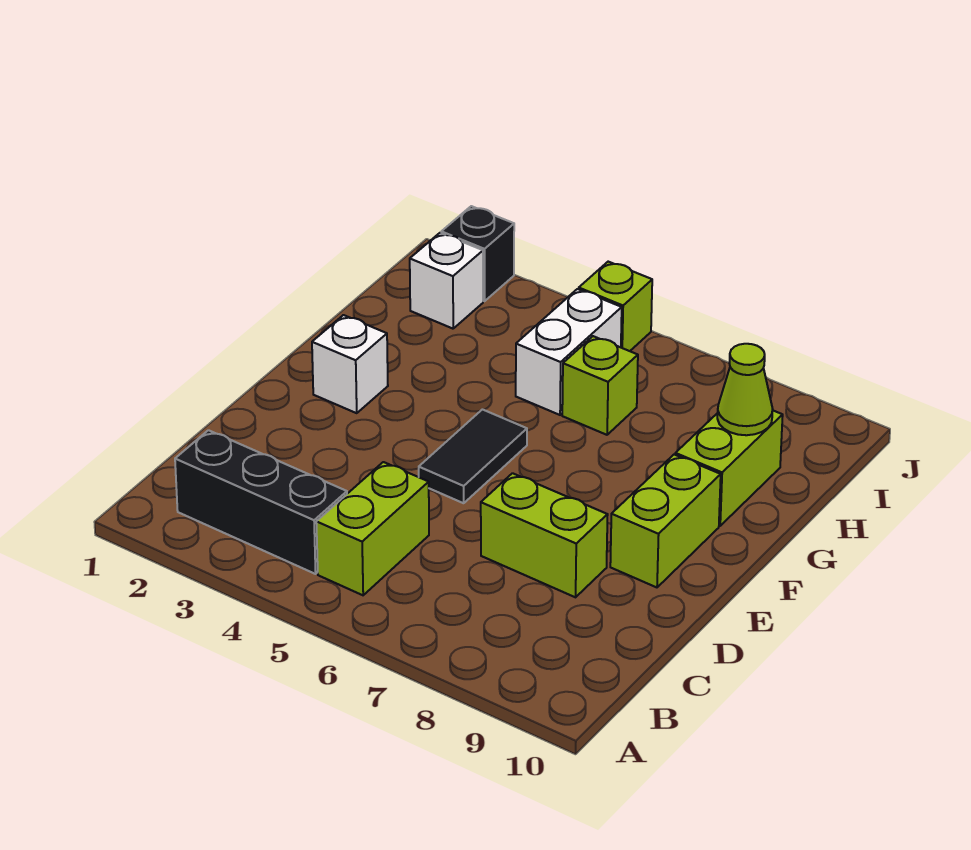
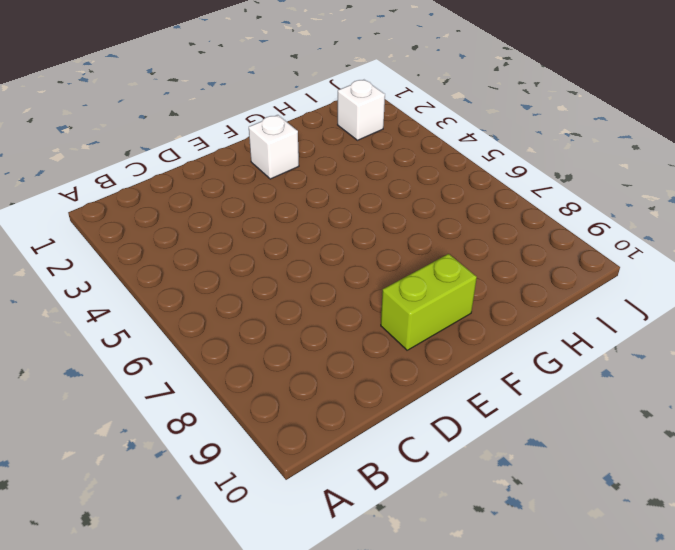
none -> black brick B2:B4 level 1
none -> lime brick B5:C5 level 1
none -> lime brick D7:D8 level 1

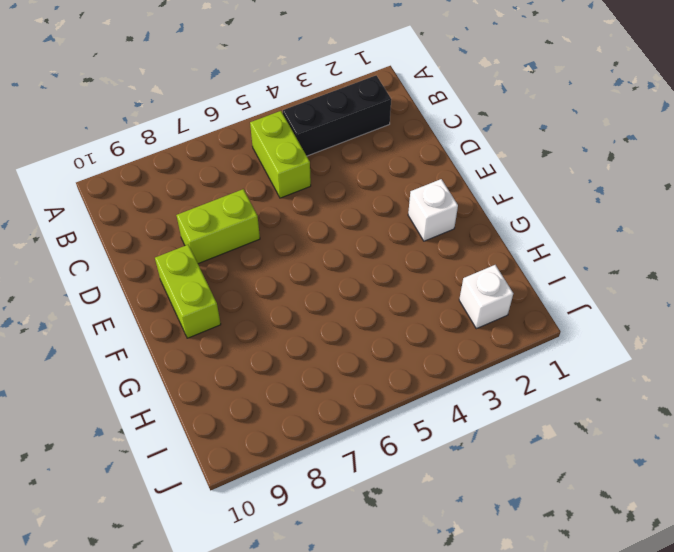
none -> black tile E5:F5 level 1
none -> lime brick G9:H9 level 1
none -> white brick H5:I5 level 1

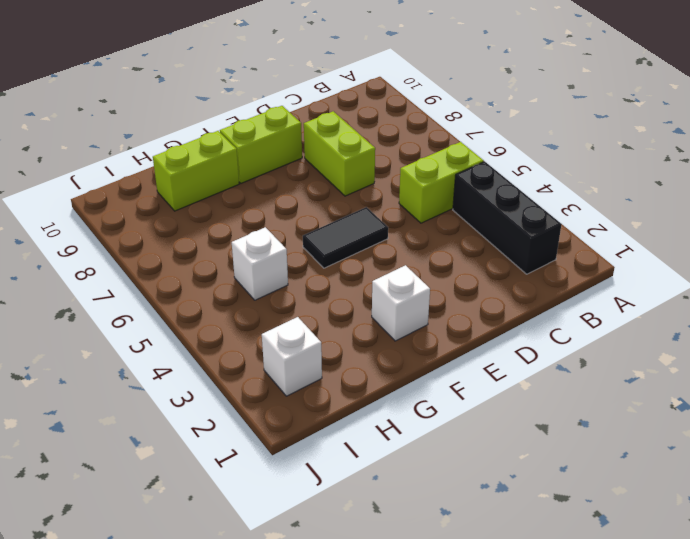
white brick H5 level 1 -> white brick H5:I5 level 1
none -> lime brick H6 level 1
none -> black brick J2 level 1
none -> lime brick J5 level 1

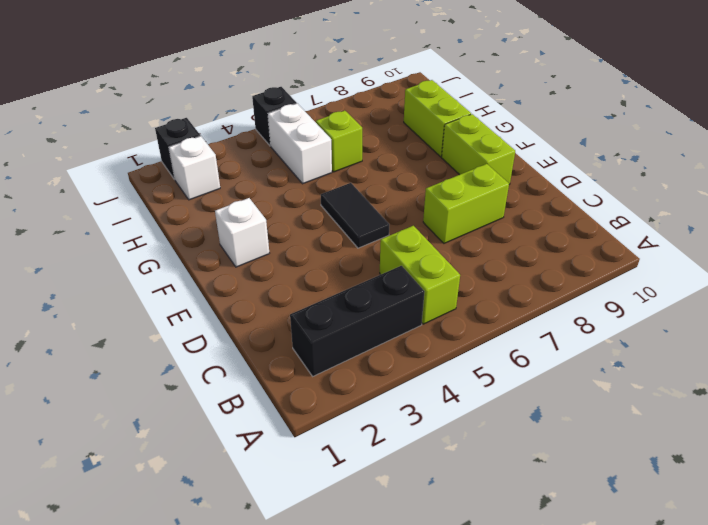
black brick J5 level 1 -> lime brick J5 level 1
none -> lime cone H9 level 2

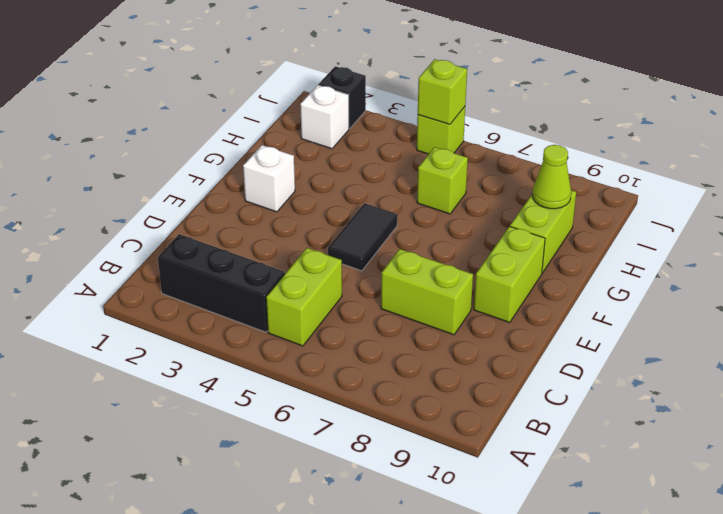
lime brick J5 level 2 -> none
none -> white brick H5:I5 level 1

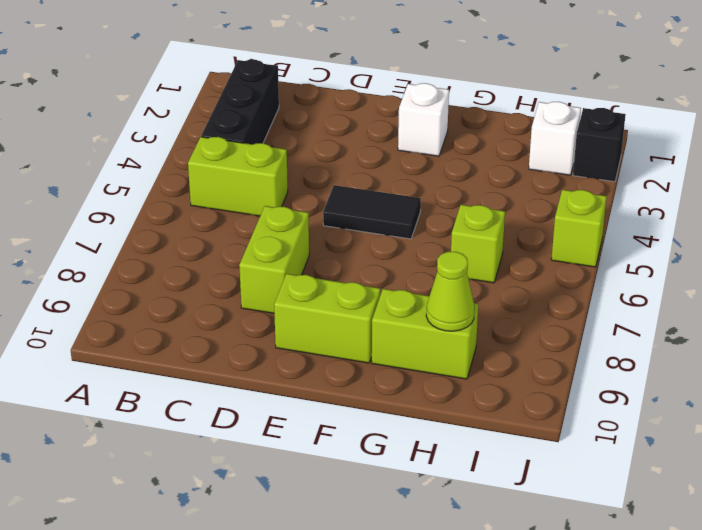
none -> white brick H5:I5 level 1

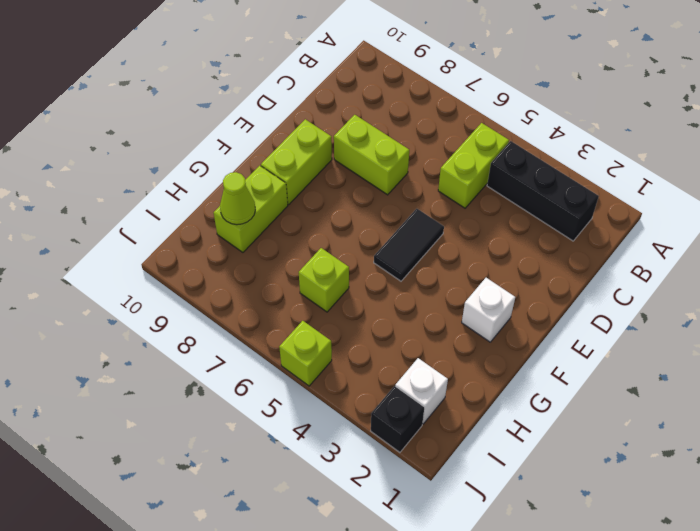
none -> white brick H5:I5 level 1

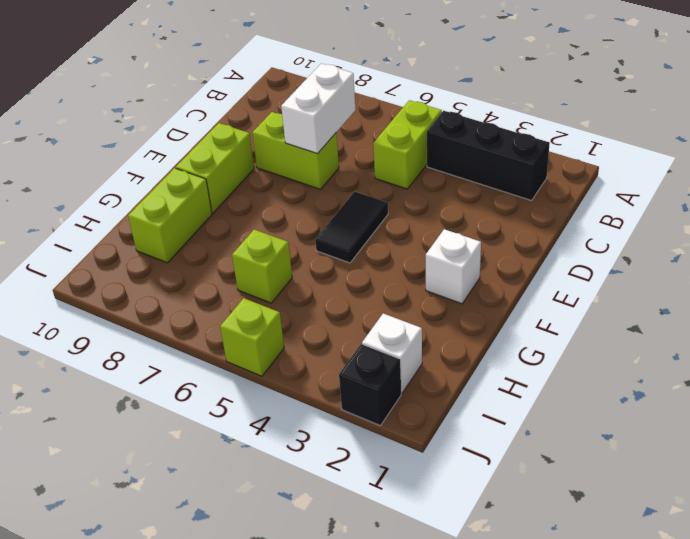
white brick C7:D7 level 2 -> white brick H5:I5 level 1
none -> lime cone H9 level 2

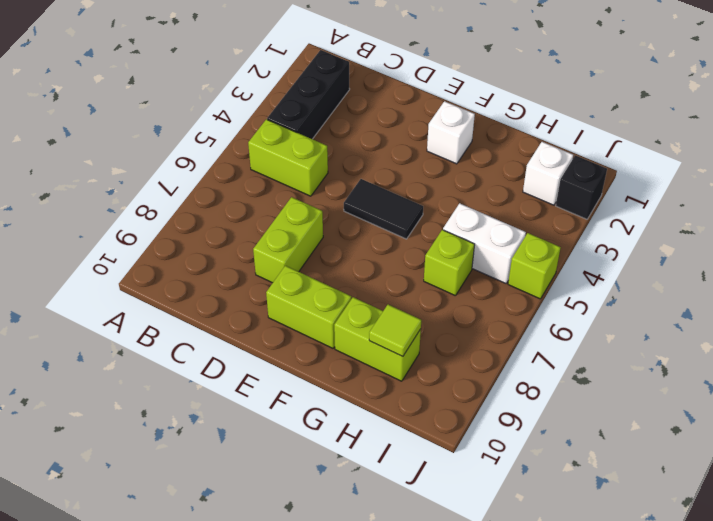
lime tile H9 level 2 -> lime cone H9 level 2

